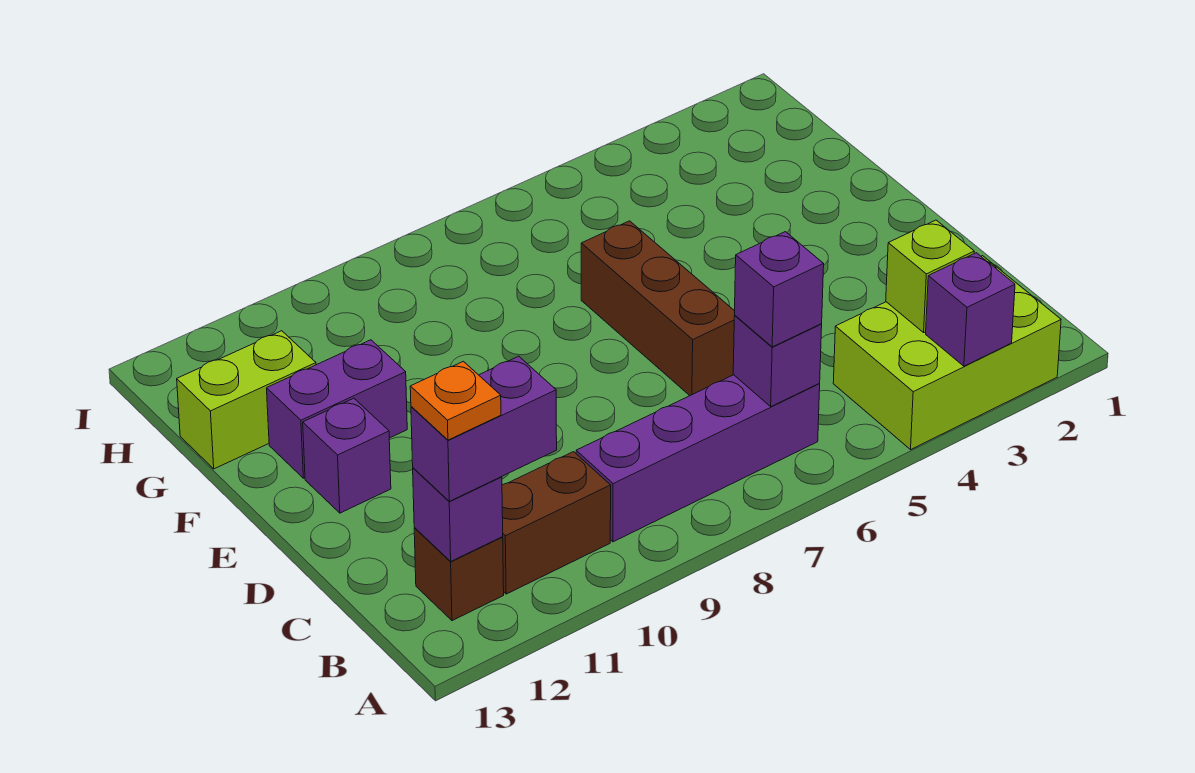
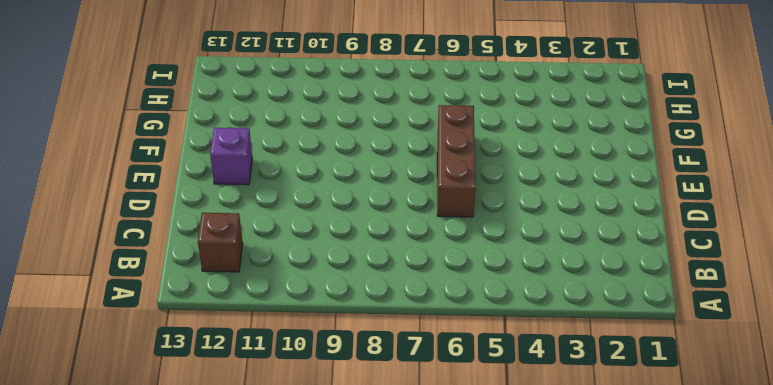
none -> lime brick A2:B4 level 1
none -> purple brick B6:B9 level 1
none -> brown brick B10:B11 level 1

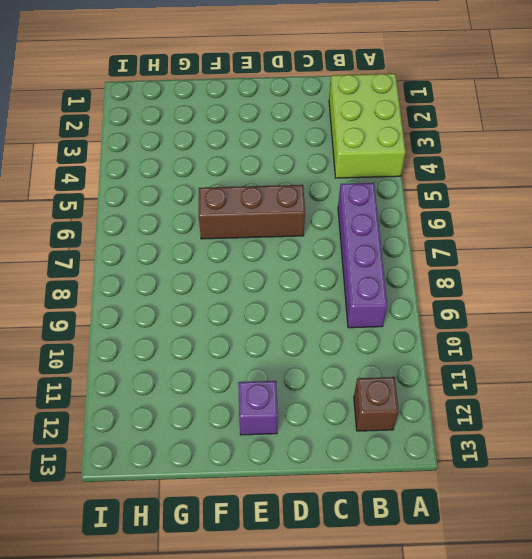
none -> brown brick B10:B11 level 1
none -> purple brick F11:F12 level 1
none -> lime brick G12:G13 level 1

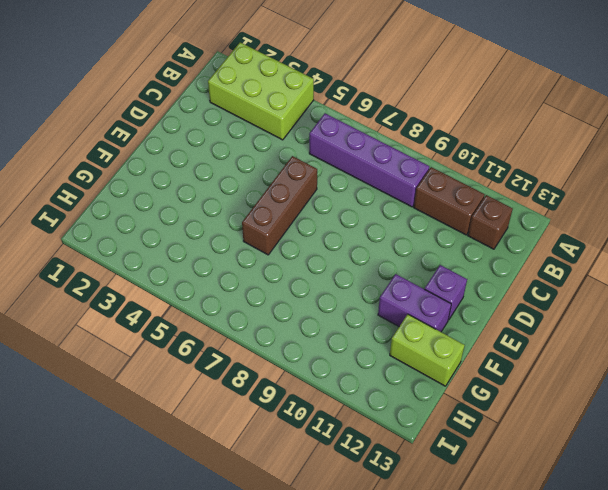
none -> purple brick A3 level 2
none -> lime brick B3 level 2
none -> purple brick B6 level 2

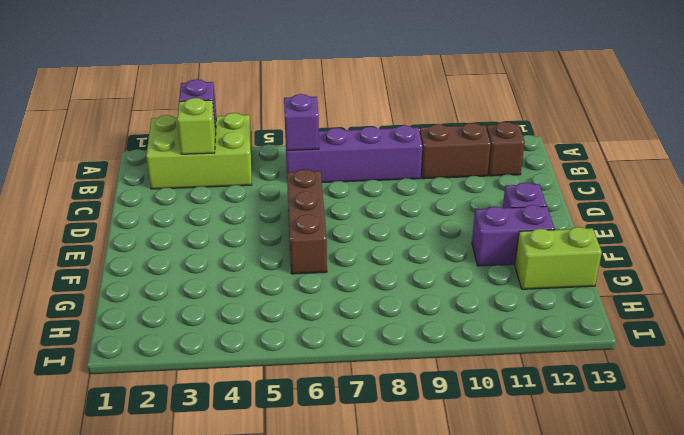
none -> purple brick B12 level 2
none -> purple brick B6 level 3
none -> purple brick B11:B12 level 3

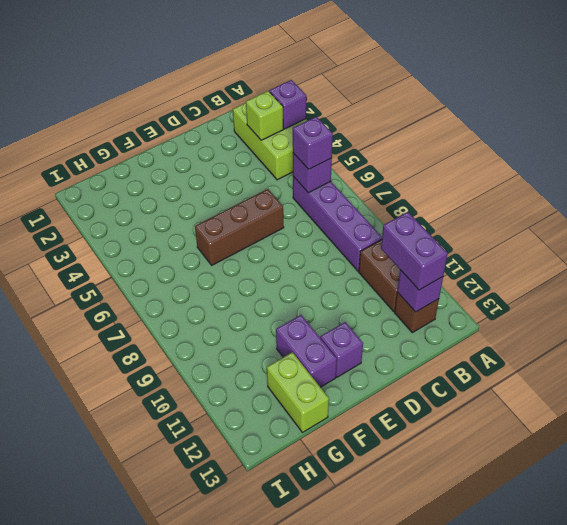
none -> orange plate B12 level 4

